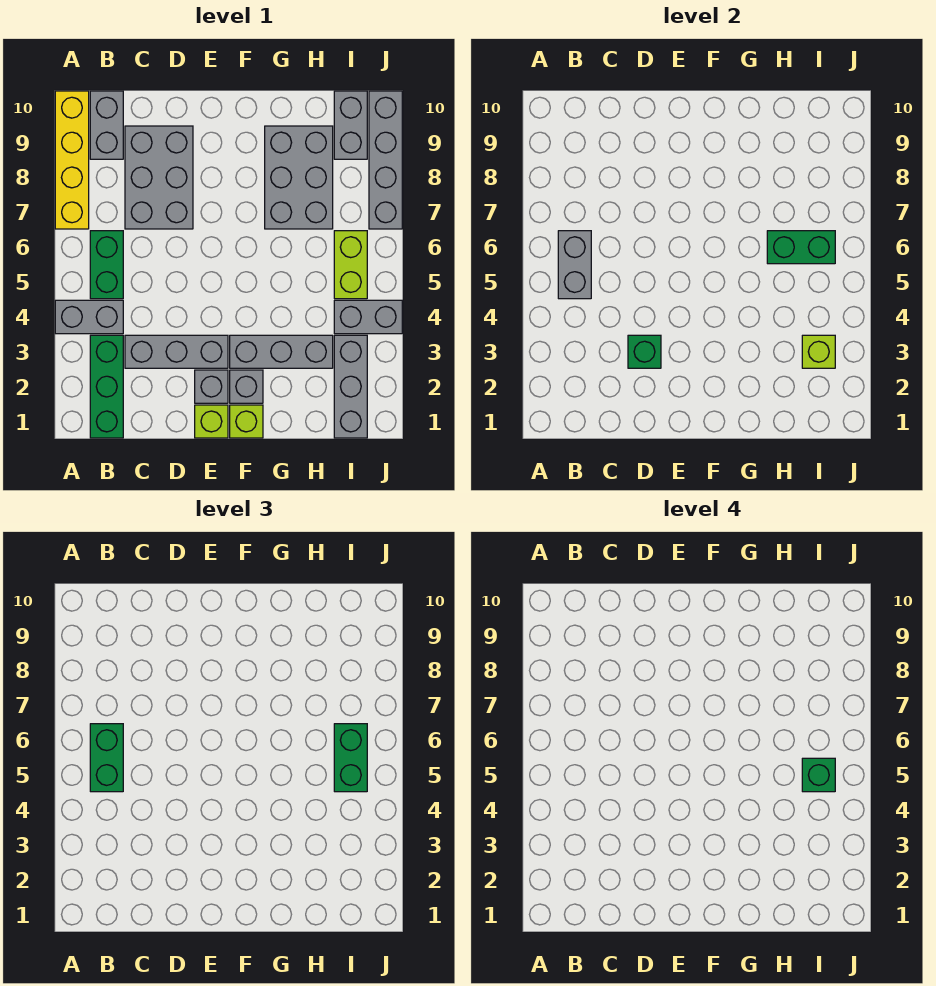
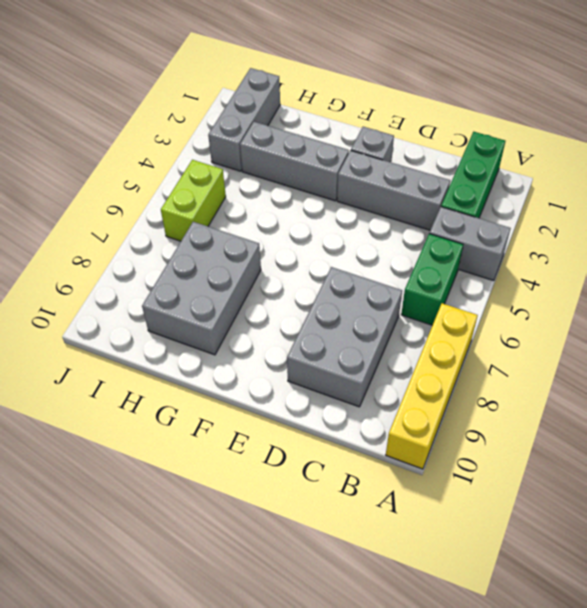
none -> grey brick B9:B10 level 1
none -> lime brick E1 level 1
none -> lime brick F1 level 1

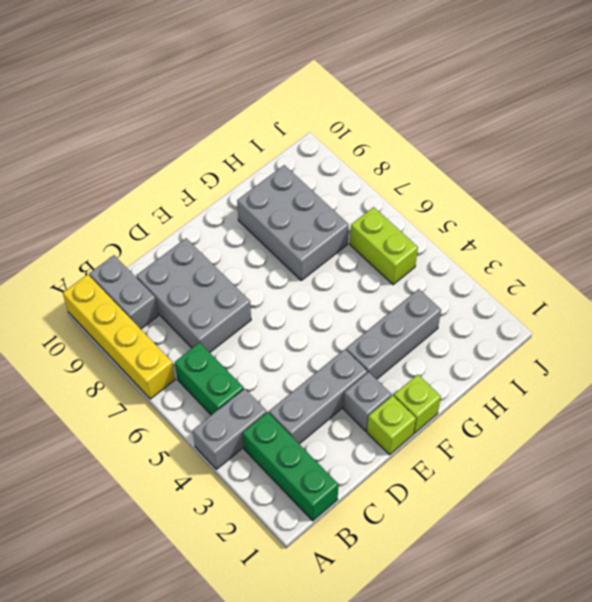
none -> grey brick F2 level 1
none -> grey brick I1:I3 level 1
none -> grey brick I4:J4 level 1

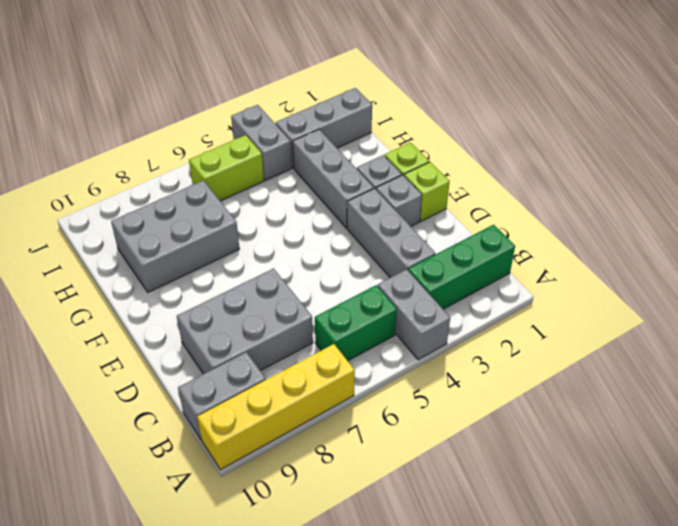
none -> grey brick I9:I10 level 1
none -> grey brick J7:J10 level 1
none -> grey brick B5:B6 level 2

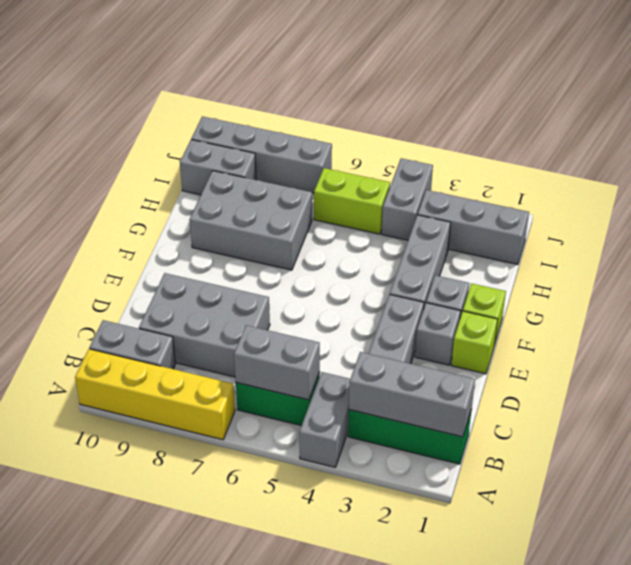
grey brick B1:B3 level 2 -> none
none -> green brick D3 level 2
none -> green brick H6:I6 level 2
none -> lime brick I3 level 2

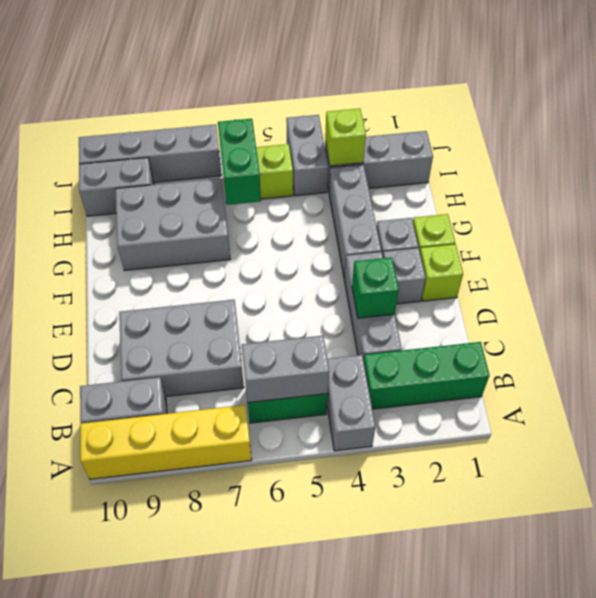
none -> green brick B5:B6 level 3
none -> green brick I5:I6 level 3
none -> green brick I5 level 4

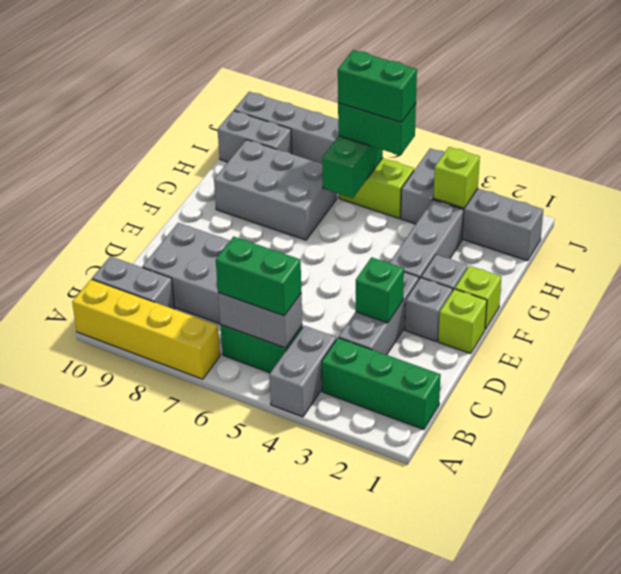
green brick I5:I6 level 4 -> green brick I5 level 4

